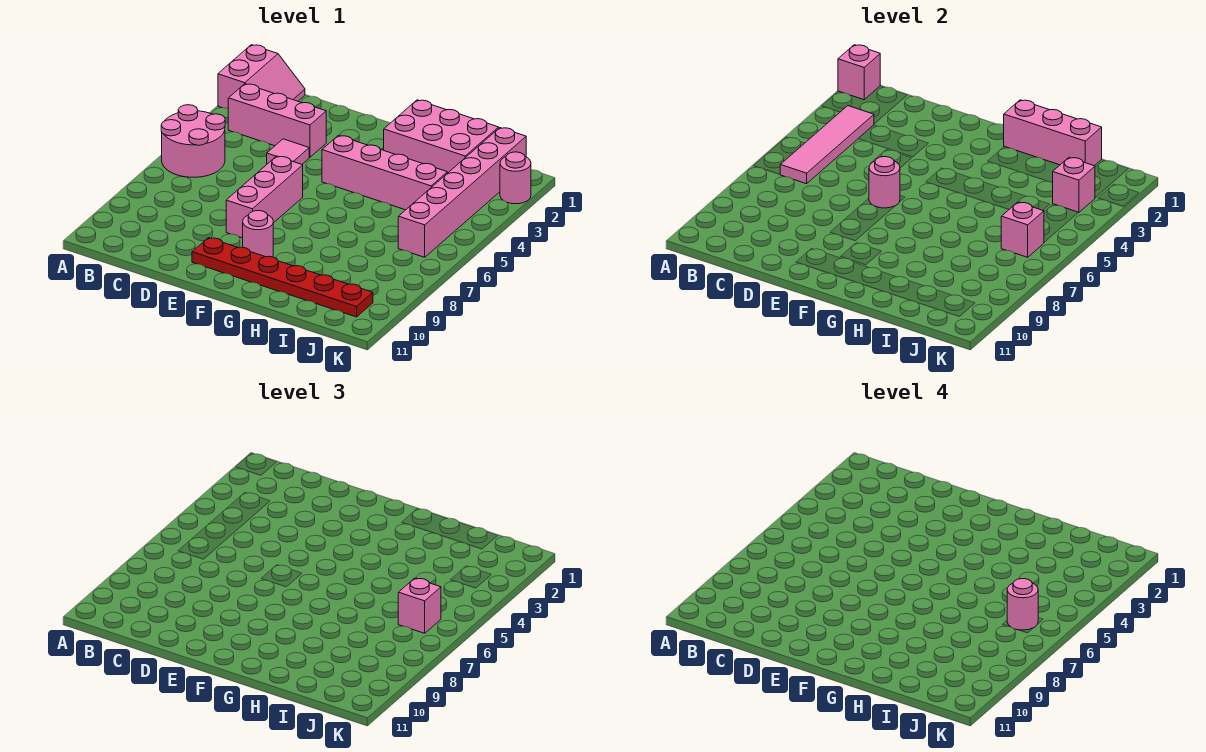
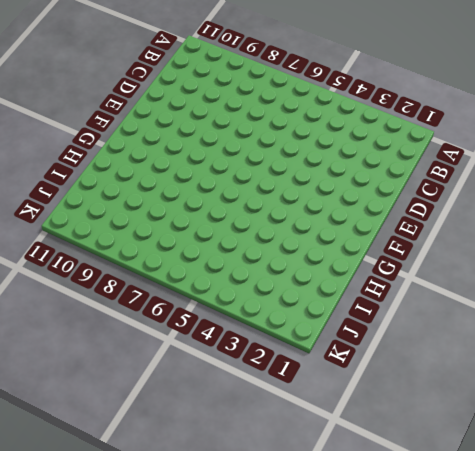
none -> pink slope A1:B2 level 1 top A
none -> pink round brick A5:B6 level 1
none -> pink brick B3:D3 level 1

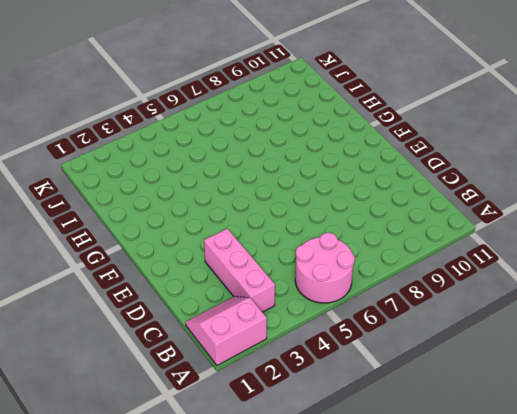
none -> pink tile D4 level 1
none -> pink brick E6:E8 level 1
none -> red plate E10:J10 level 1

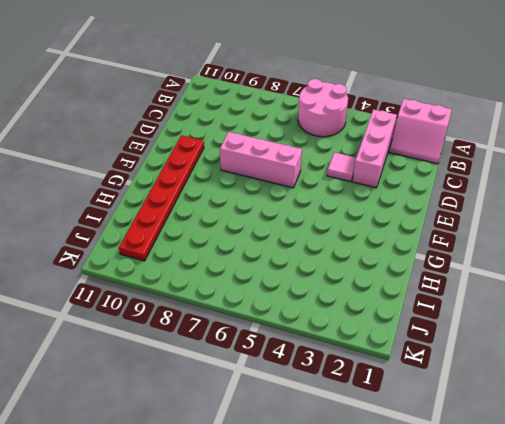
none -> pink brick F4:I4 level 1
none -> pink round brick F9 level 1
none -> pink brick G1:I2 level 1

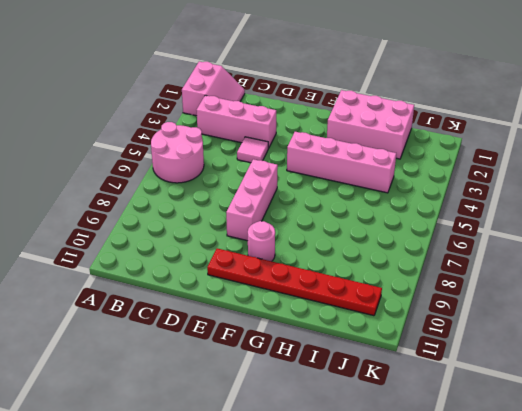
none -> pink brick J1:J6 level 1
none -> pink round brick K2 level 1
none -> pink brick A1 level 2

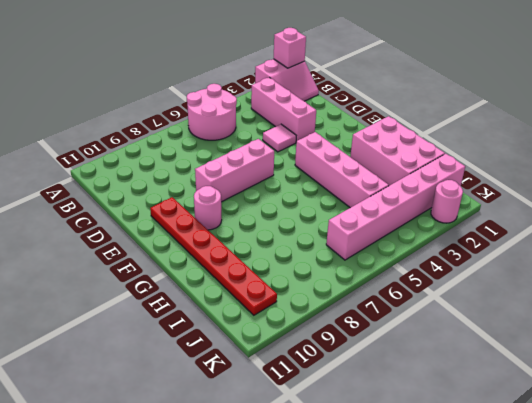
none -> pink tile B3:B6 level 2
none -> pink round brick E6 level 2
none -> pink brick G1:I1 level 2

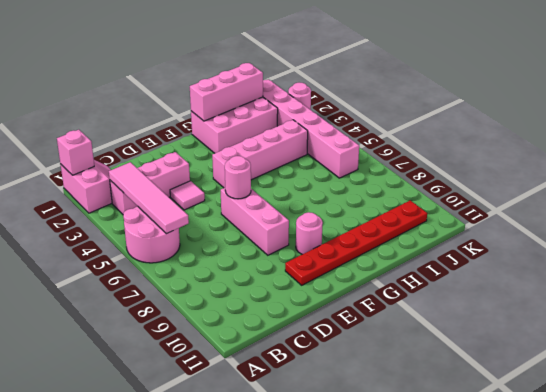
none -> pink brick J3 level 2
none -> pink brick J6 level 2
none -> pink brick J6 level 3

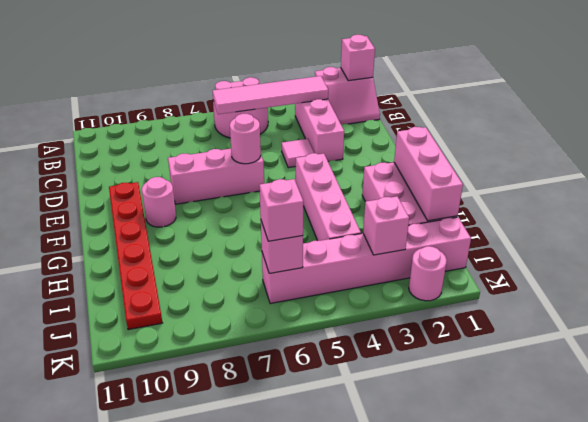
none -> pink round brick J6 level 4

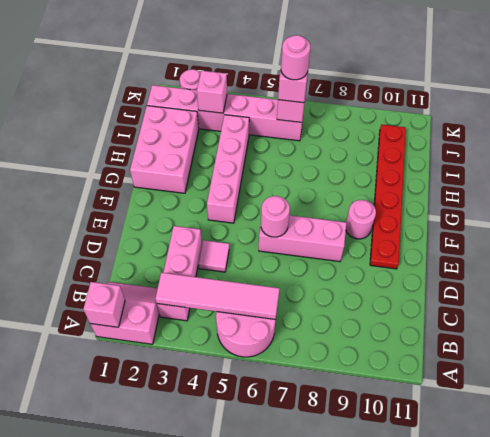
none -> pink brick G1:I1 level 2

